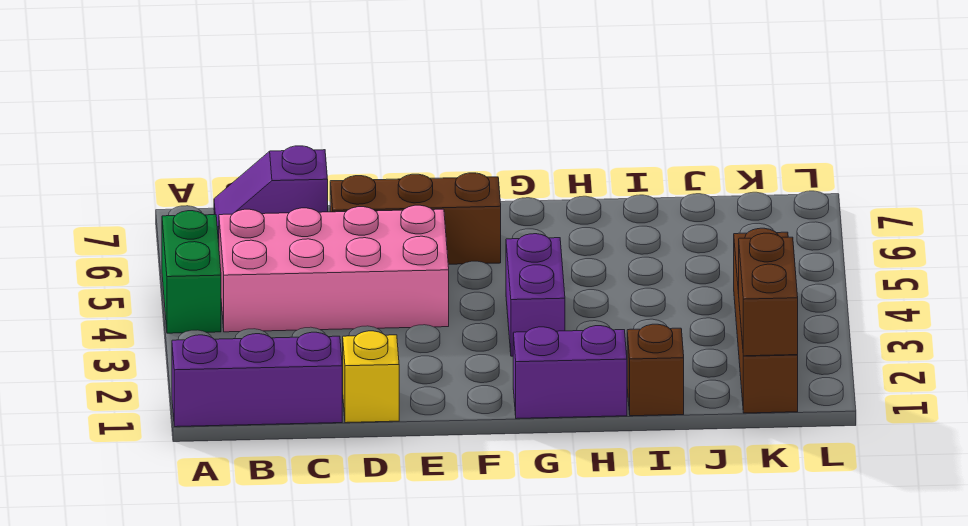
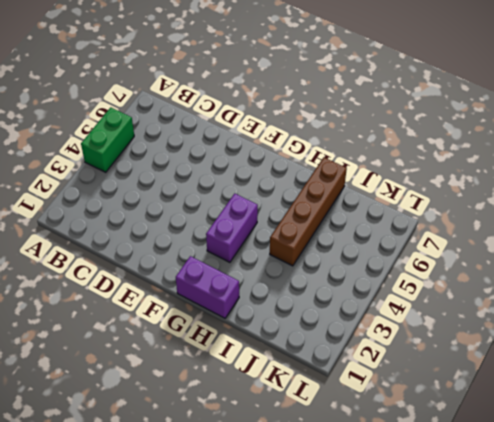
brown brick I4:I7 level 1 -> brown brick K1:K4 level 1
none -> purple brick A1:C1 level 1
none -> pink brick B4:E5 level 1

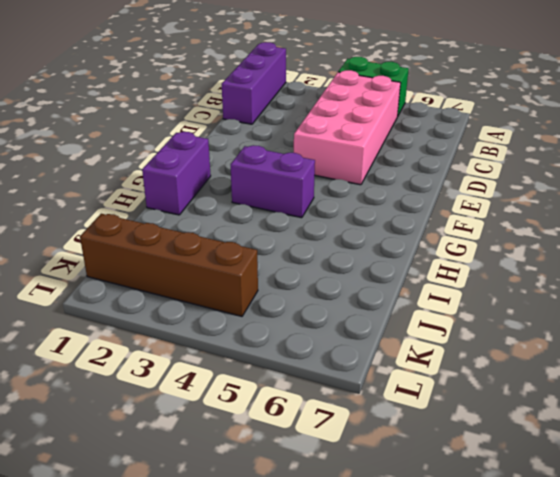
none -> purple slope B7:C7 level 1 top C
none -> yellow brick D1 level 1

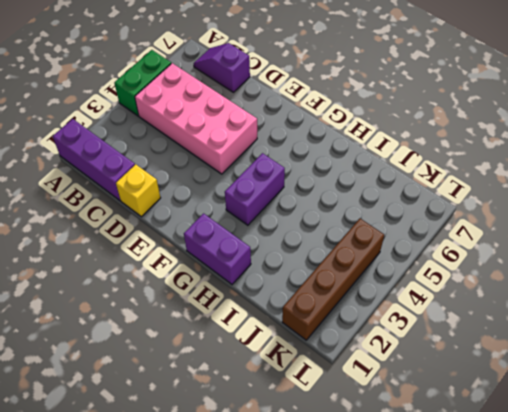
none -> brown brick D6:F6 level 1
none -> brown brick I1 level 1

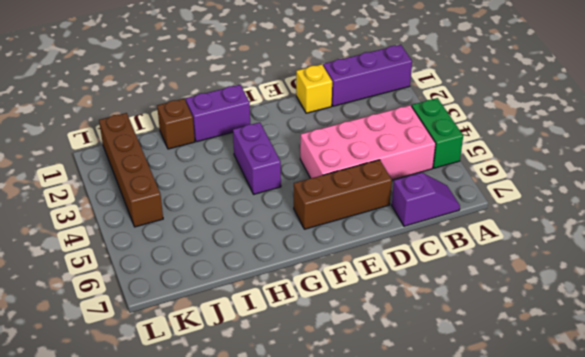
none -> brown brick K1:K2 level 2

